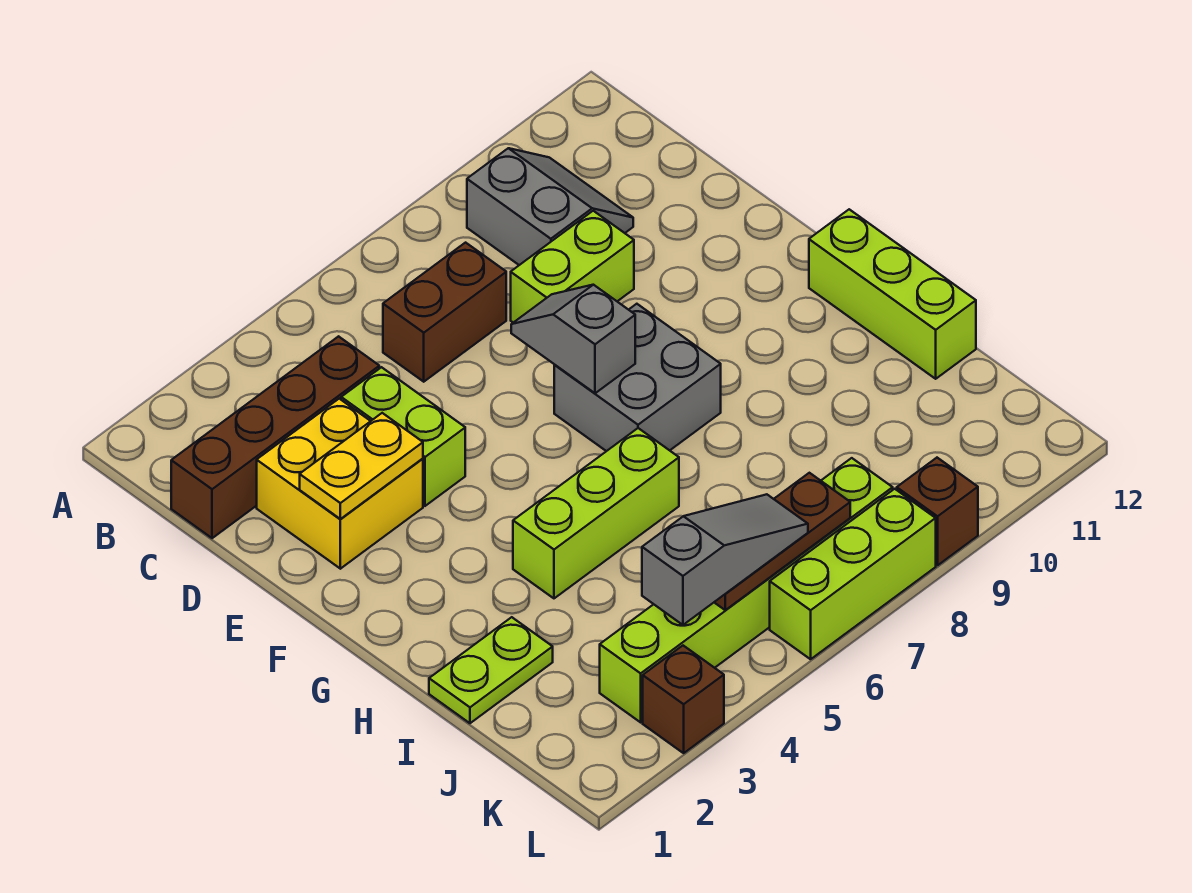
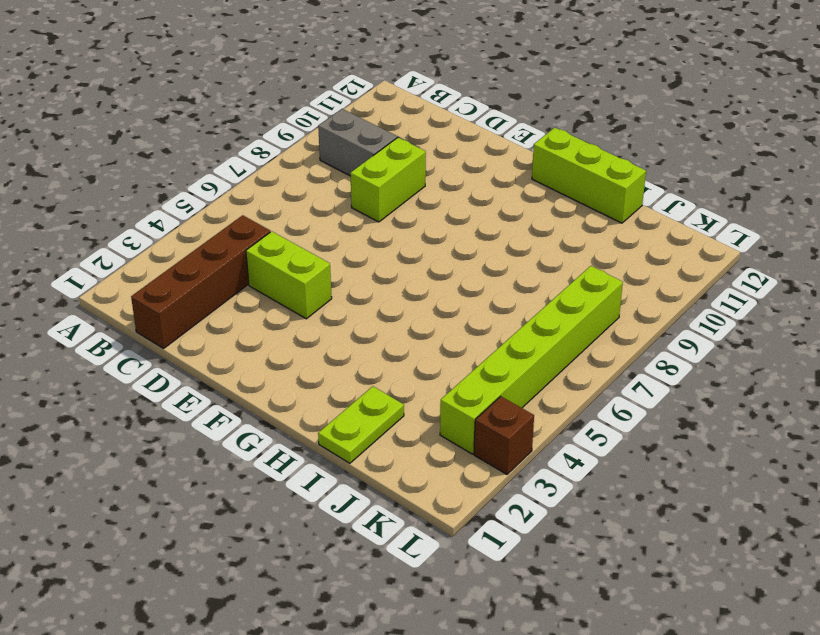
none -> brown brick C6:C7 level 1
none -> yellow brick D2:E3 level 1
none -> grey brick F7:G8 level 1

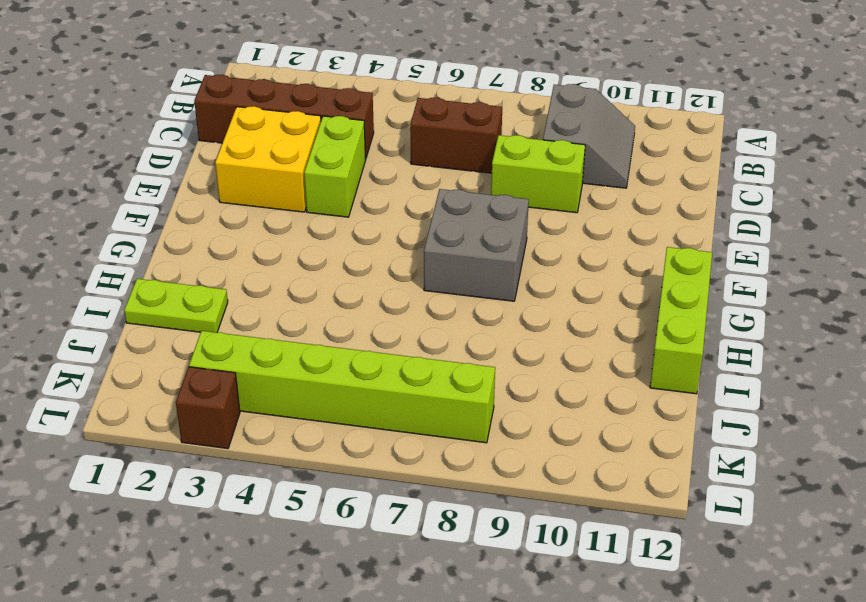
none -> lime brick H4:H6 level 1
none -> lime brick L6:L8 level 1
none -> brown brick L9 level 1

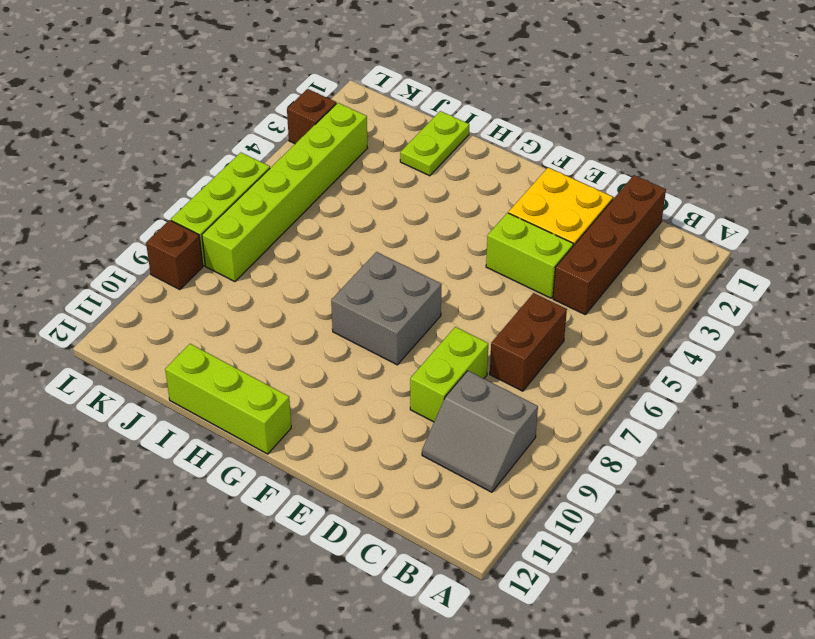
none -> lime brick H4:H6 level 1
none -> yellow plate E2:E3 level 2
none -> grey slope E7:F7 level 2 top F

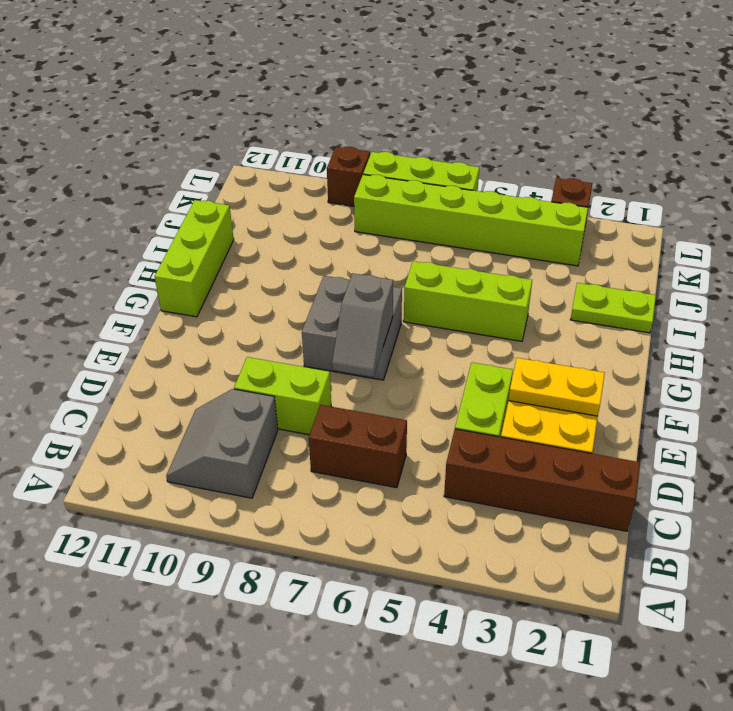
none -> brown plate K5:K7 level 2
none -> grey slope K4:K6 level 3 top 4

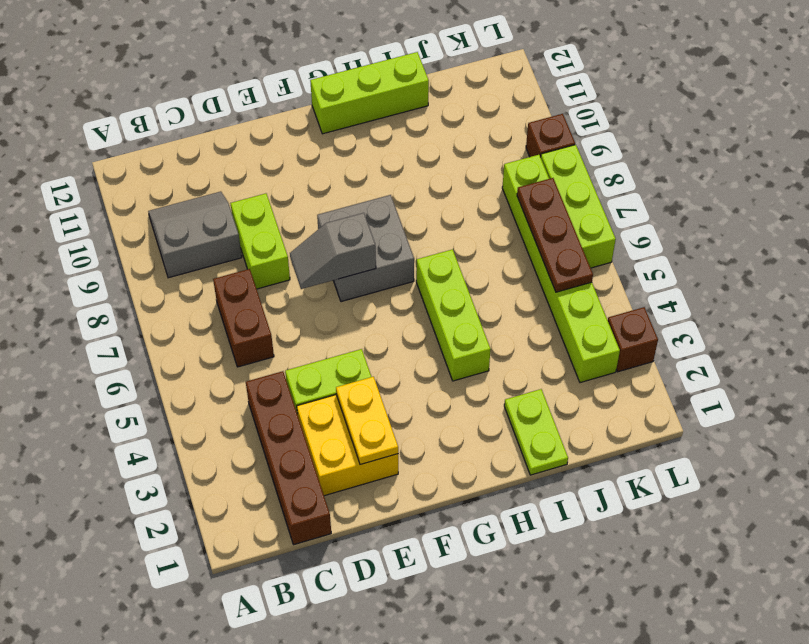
none -> grey slope K4:K6 level 3 top 4

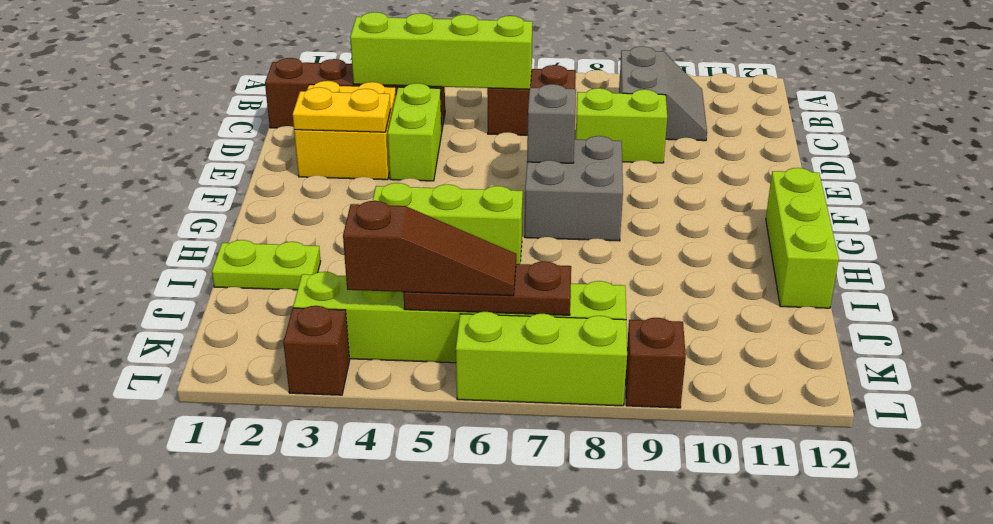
lime brick C3:C6 level 2 -> none
brown slope K4:K6 level 3 top 4 -> grey slope K4:K6 level 3 top 4

